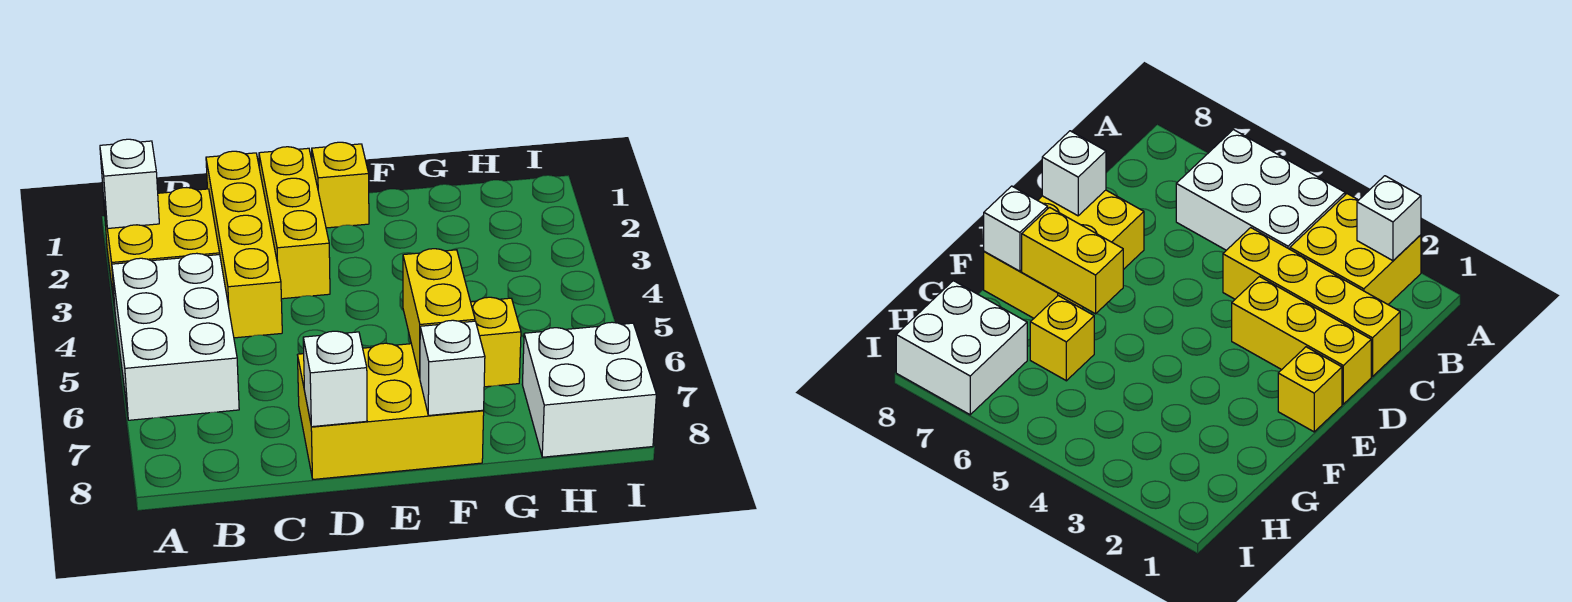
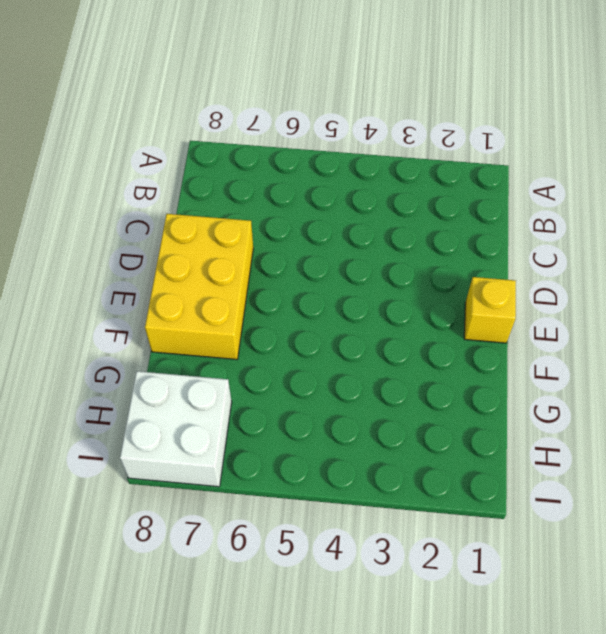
none -> yellow brick A2:B3 level 1
none -> white brick A4:B6 level 1
none -> yellow brick C1:C4 level 1

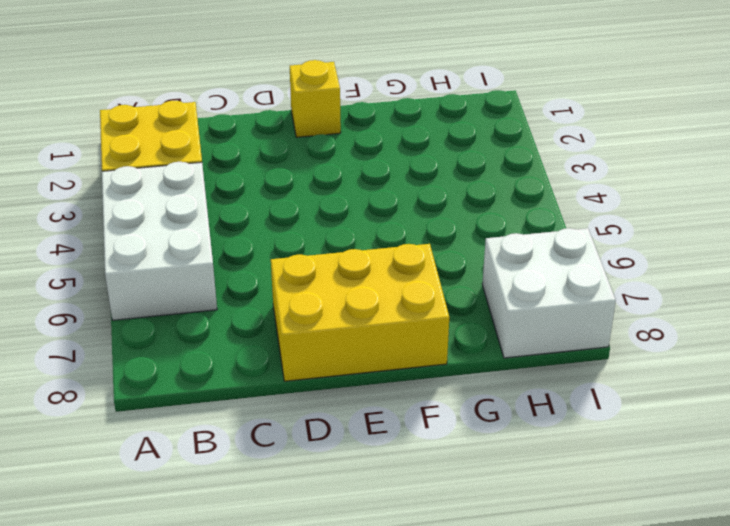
none -> yellow brick C1:C4 level 1
none -> yellow brick D1:D3 level 1
none -> yellow brick G6 level 1

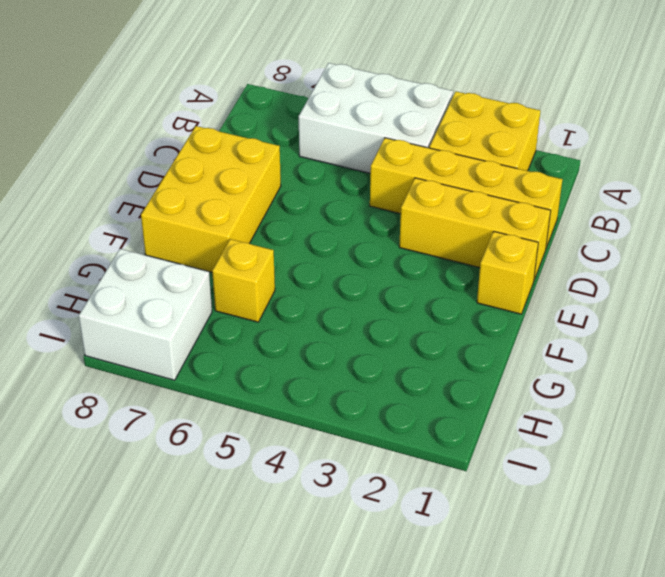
none -> white brick A2 level 2
none -> white brick D8 level 2
none -> yellow brick F6:F7 level 2

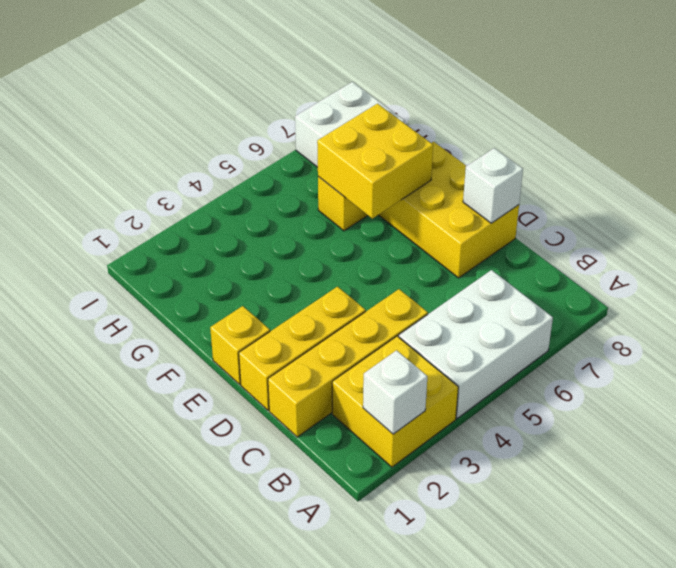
yellow brick F6:G7 level 2 -> yellow brick F6:F7 level 2
none -> white brick F8 level 2

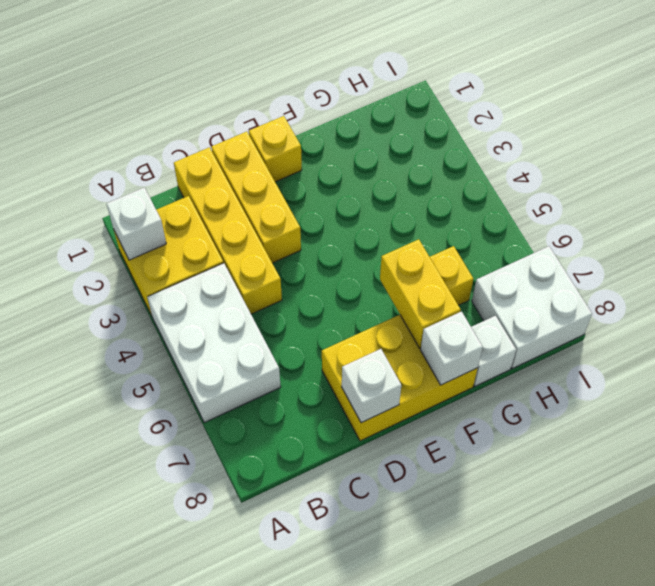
white brick G8 level 1 -> none

